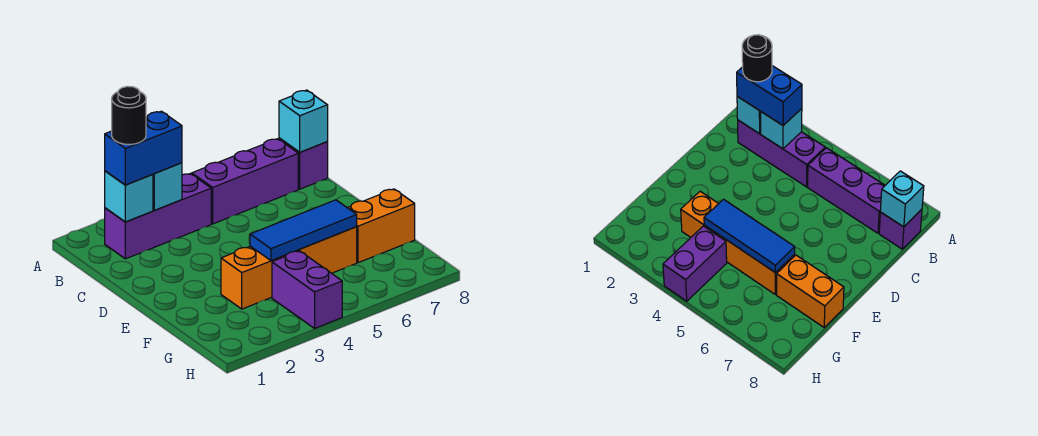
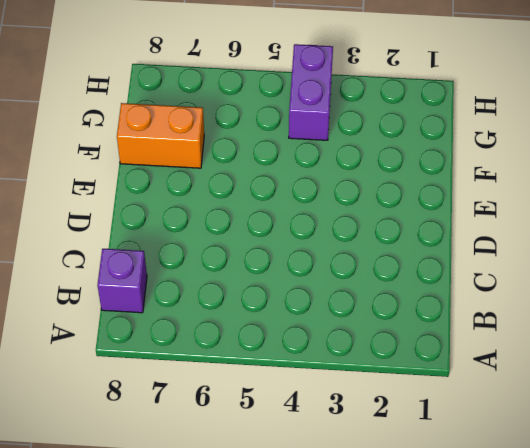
none -> purple brick B2:B4 level 1
none -> purple brick B5:B7 level 1
none -> orange brick F3:F6 level 1

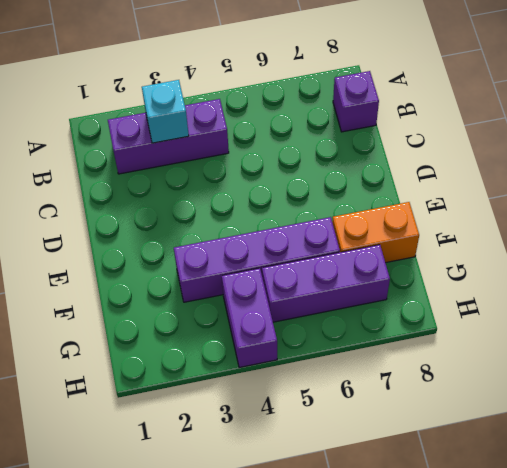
purple brick F3:F6 level 1 -> orange brick F3:F6 level 1
purple brick G5:G7 level 1 -> purple brick B5:B7 level 1
none -> cyan brick B2 level 2
none -> cyan brick B8 level 2
none -> blue tile F4:F6 level 2

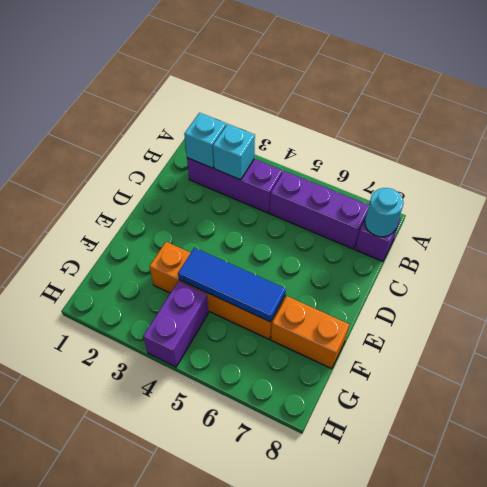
cyan round brick B8 level 2 -> cyan brick B8 level 2
none -> blue brick B2:B3 level 3
none -> black round brick B2 level 4

